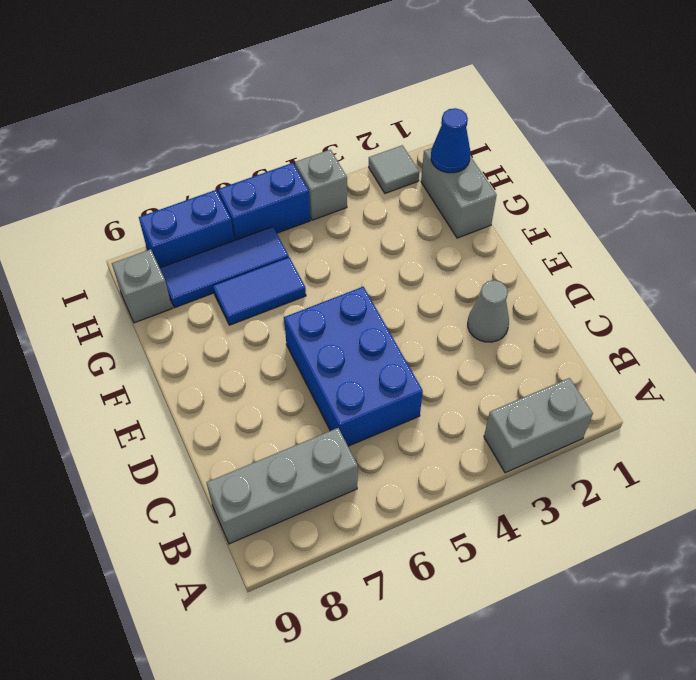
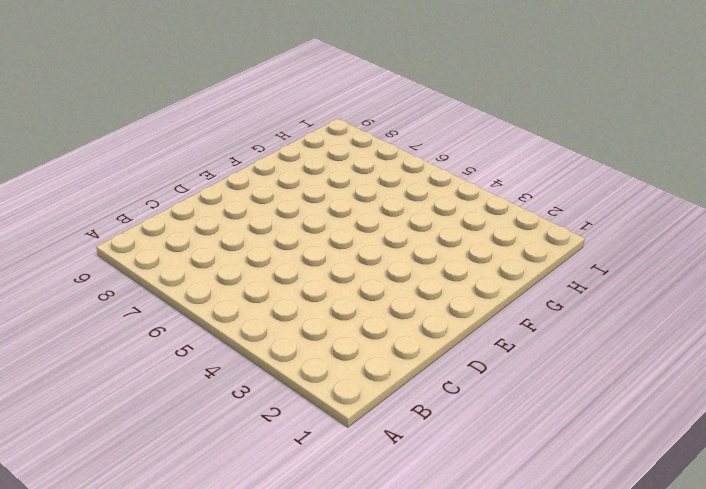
none -> grey brick A2:A3 level 1
none -> grey brick B7:B9 level 1
none -> blue brick C5:E6 level 1

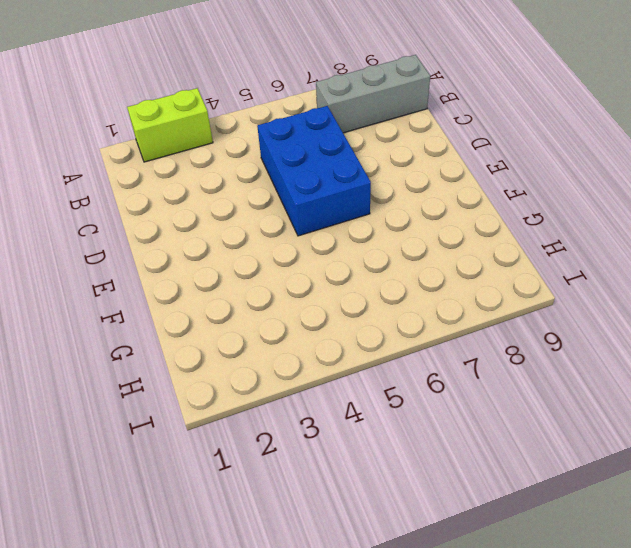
lime brick A2:A3 level 1 -> grey brick A2:A3 level 1
none -> grey cone D2 level 1
none -> grey brick G1:H1 level 1
none -> blue tile G6:G7 level 1

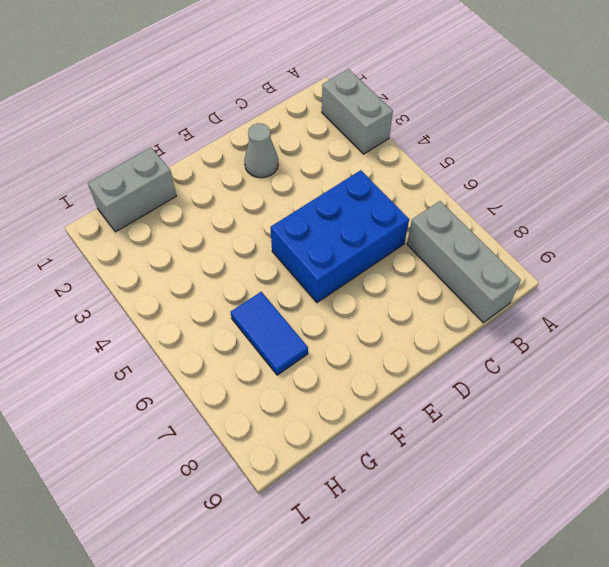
none -> blue tile H6:H8 level 1
none -> grey brick H9 level 1
none -> grey tile I2 level 1

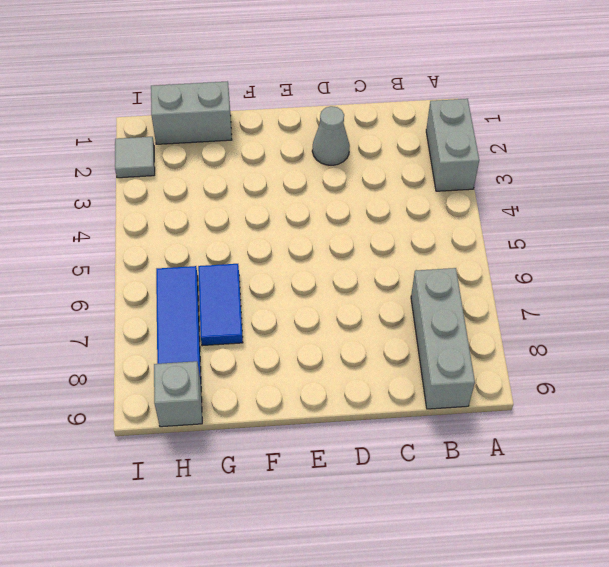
none -> blue brick C5:E6 level 1
none -> grey brick I4 level 1
none -> blue brick I5:I6 level 1

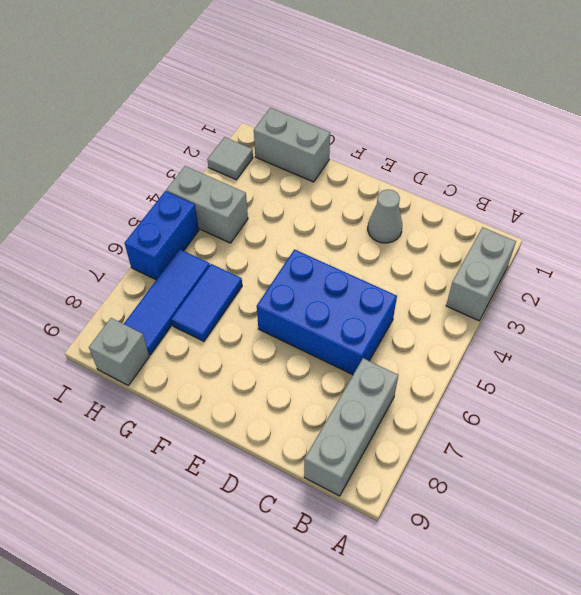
grey brick H4:I4 level 1 -> grey brick I4 level 1
none -> blue brick I7:I8 level 1
none -> blue cone H1 level 2

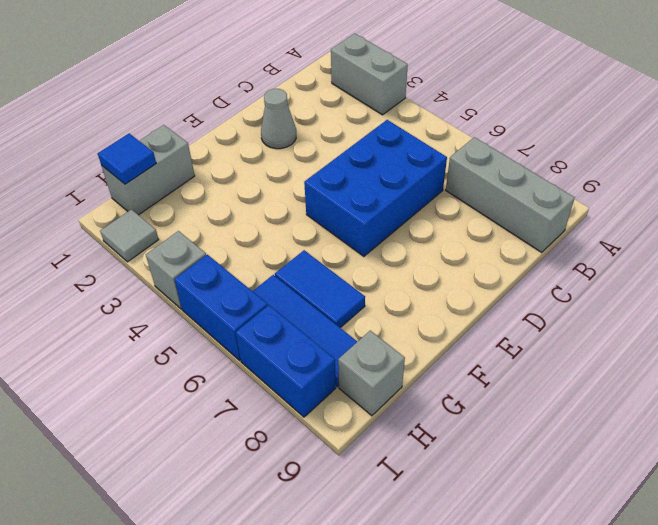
blue tile H1 level 2 -> blue cone H1 level 2

